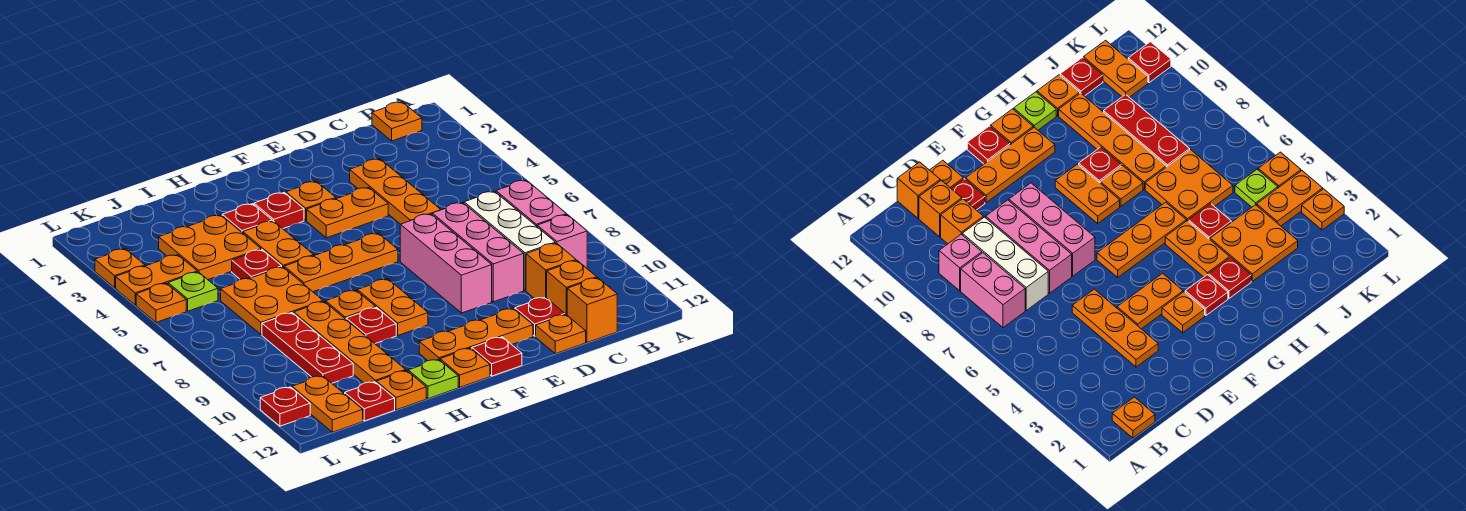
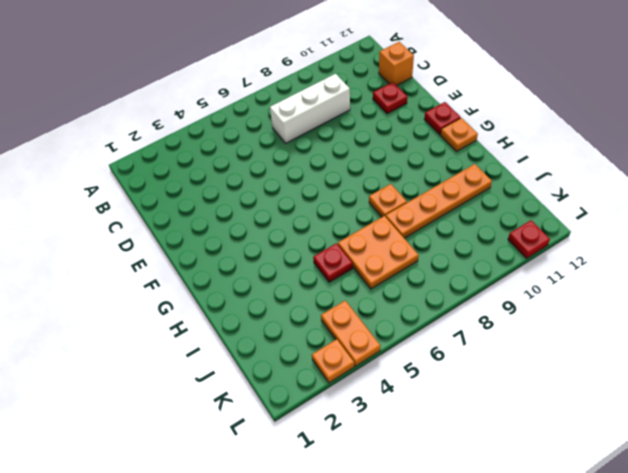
none -> orange plate B1 level 1
none -> pink brick B7:B8 level 1
none -> pink brick B9 level 1
none -> orange brick C10 level 1

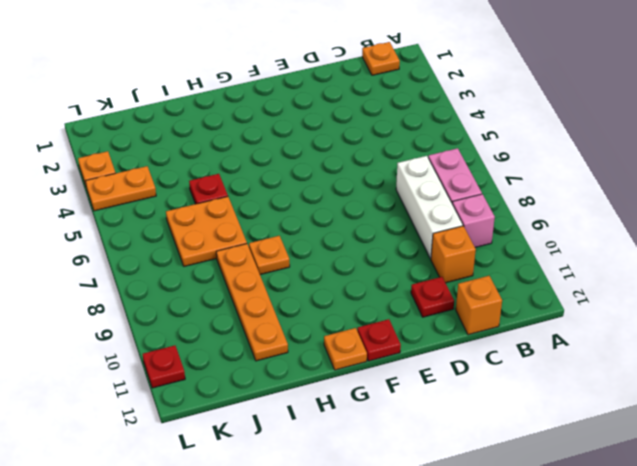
none -> orange brick C11 level 1
none -> orange plate D3:D5 level 1
none -> pink brick D7:D9 level 1
none -> orange plate D12 level 1

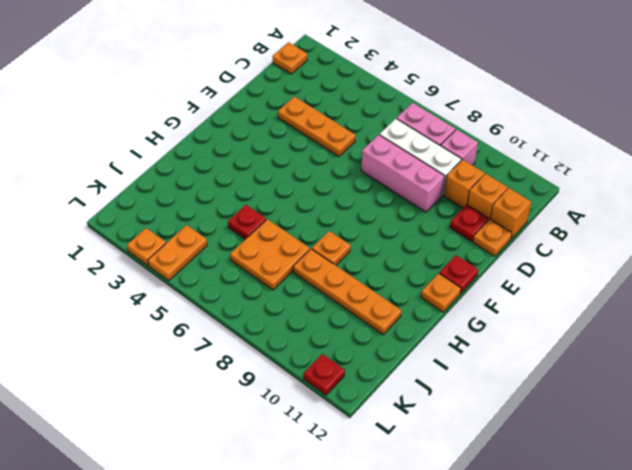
none -> orange plate E4:F4 level 1
none -> pink brick E7:E9 level 1
none -> orange plate E11:G11 level 1
none -> orange plate F3 level 1

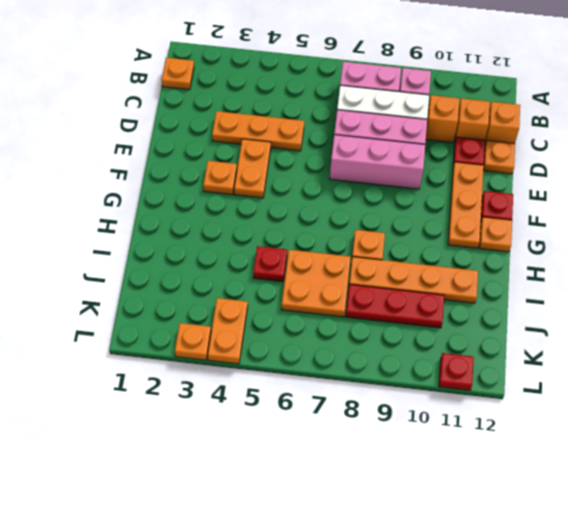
none -> orange plate F6:H6 level 1
none -> red plate G3 level 1
none -> orange plate G8:G9 level 1
none -> red plate H3 level 1

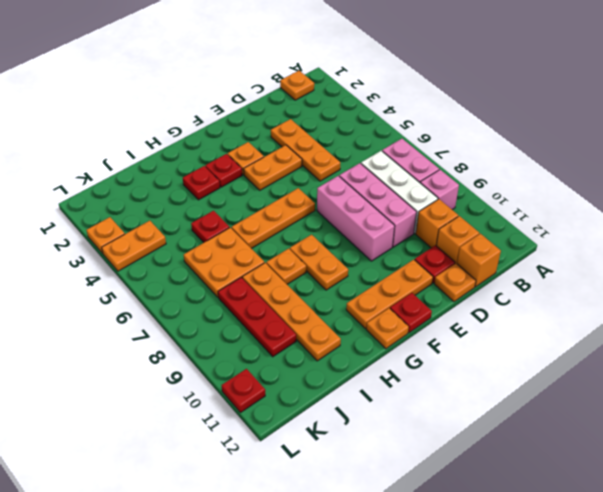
none -> orange plate H4:H5 level 1
none -> red plate H9 level 1
none -> lime plate H12 level 1
none -> orange plate I3:J4 level 1

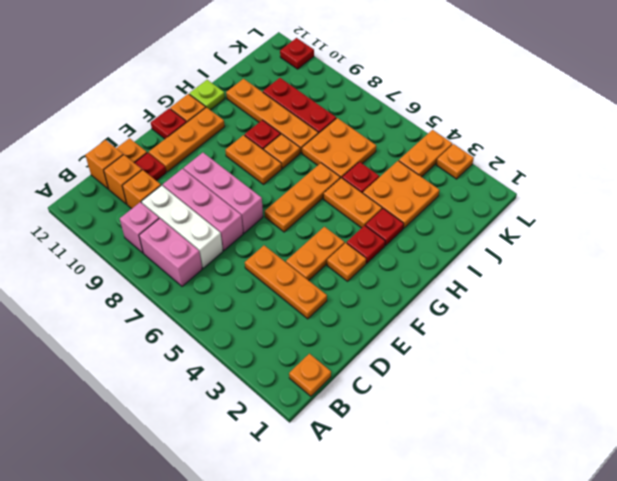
none -> orange plate I12 level 1
none -> red plate J12 level 1
none -> lime plate K5 level 1
none -> orange plate K11:K12 level 1

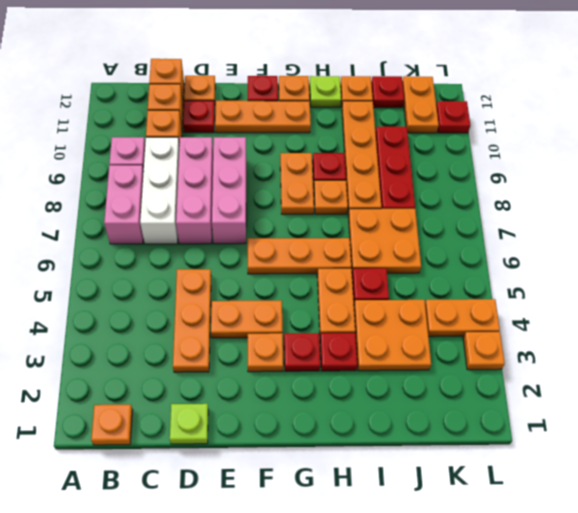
lime plate D1 level 1 -> lime plate K5 level 1
none -> orange plate L5 level 1

